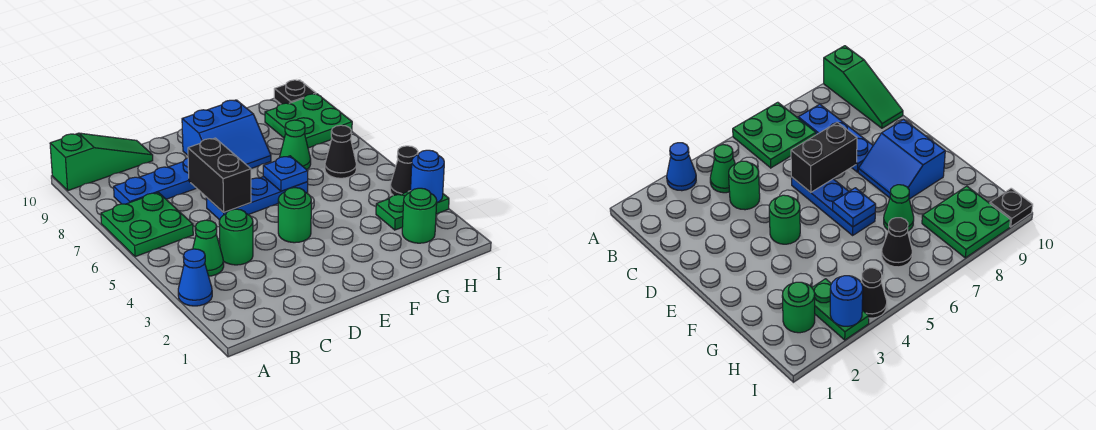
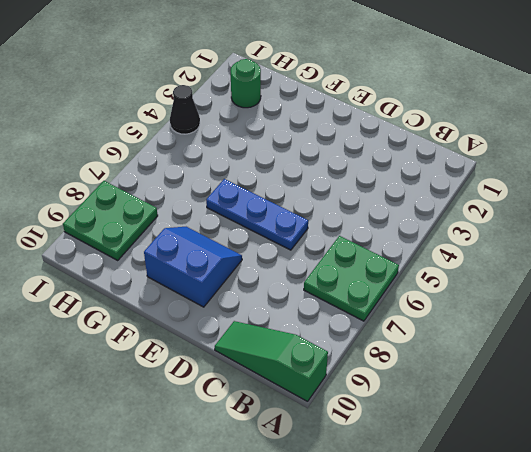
none -> blue cone A3 level 1
none -> green cone B4 level 1
none -> blue plate B8:D8 level 1

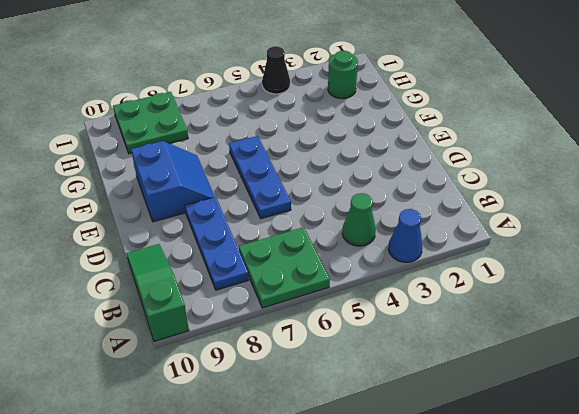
none -> green round brick C4 level 1
none -> green round brick E4 level 1
none -> green cone G7 level 1

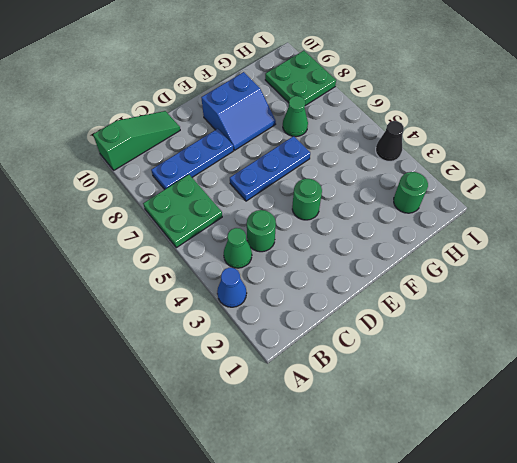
none -> green plate H3:I3 level 1
none -> black cone H6 level 1
none -> black plate I10 level 1

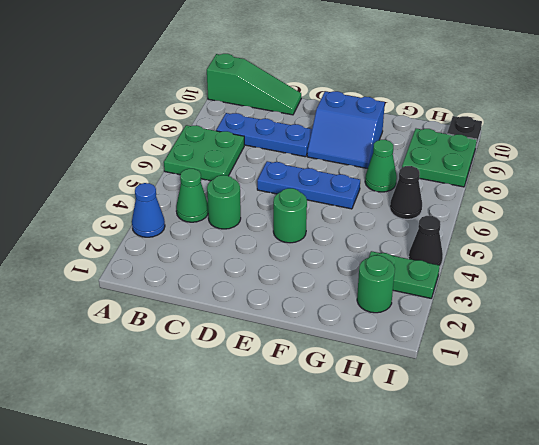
none -> black brick D6:D7 level 2
none -> blue plate F6 level 2
none -> blue round brick I3 level 2

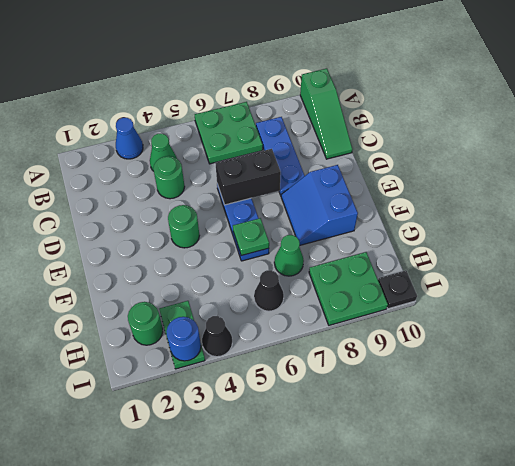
green plate F6 level 2 -> blue plate F6 level 2

